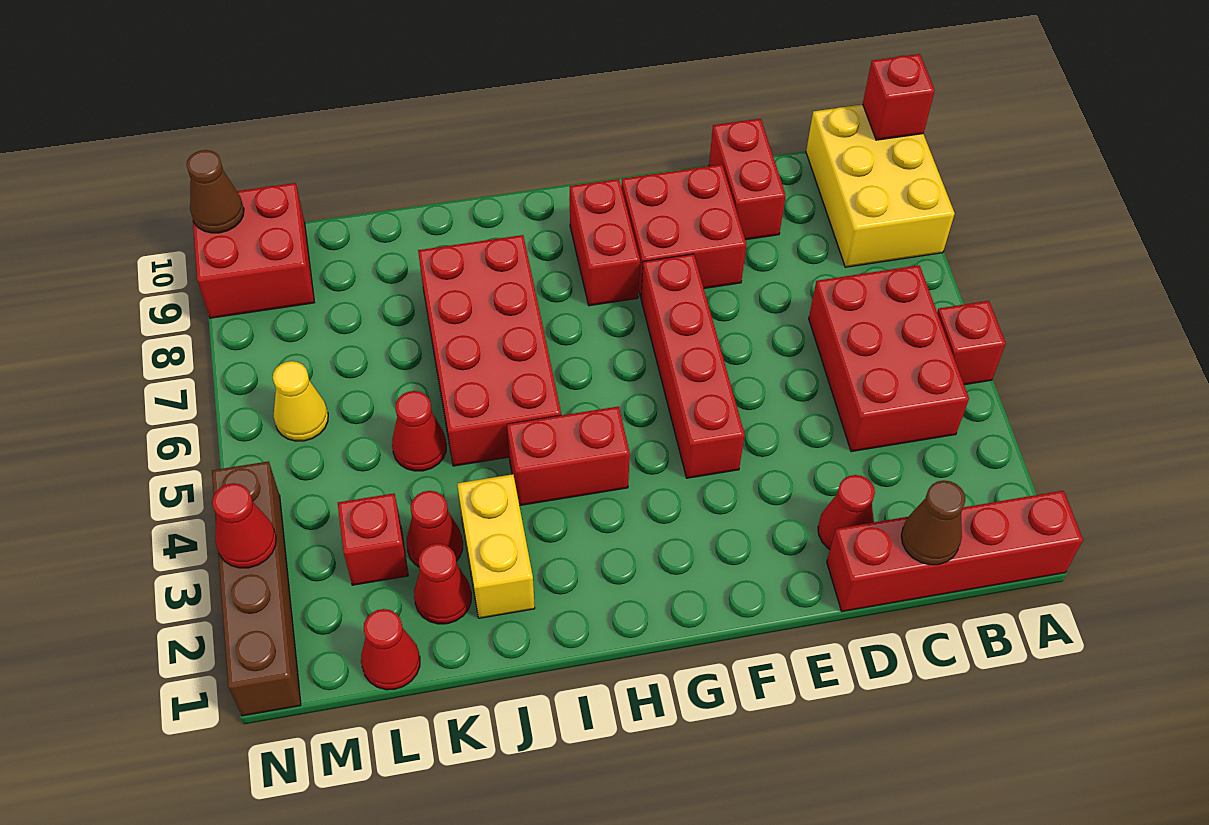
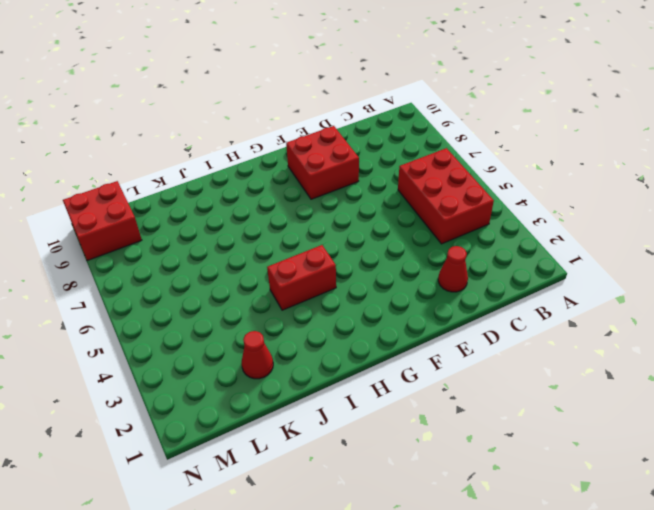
none -> red brick A1:D1 level 1
none -> red brick A5 level 1
none -> yellow brick A8:B10 level 1

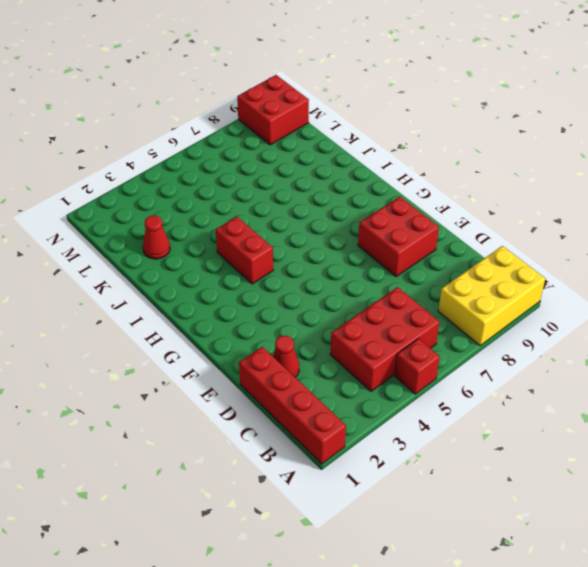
none -> red brick D9:D10 level 1
none -> red brick F4:F7 level 1
none -> red brick G8:G9 level 1

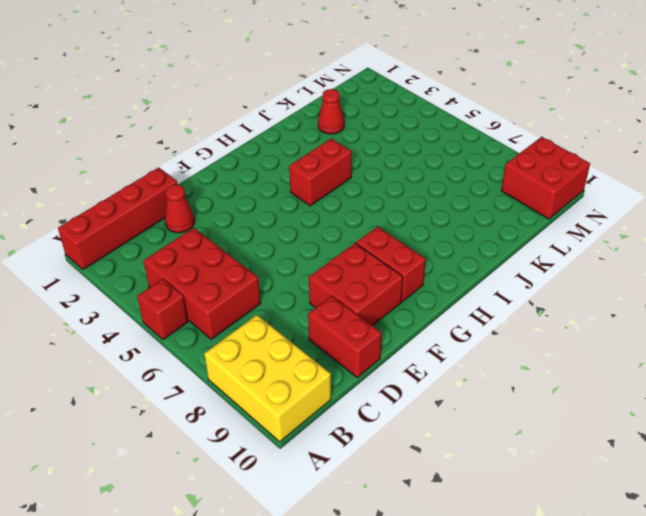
none -> red brick F4:F7 level 1
none -> red brick I5:J8 level 1
none -> yellow brick J2:J3 level 1

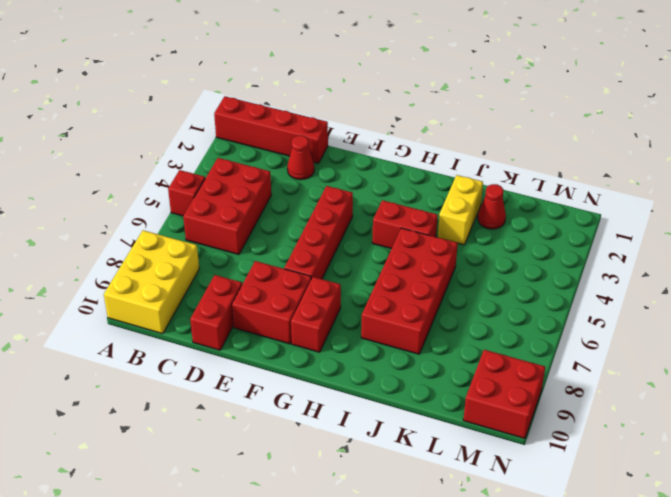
none -> red cone K3 level 1
none -> red cone K5 level 1
none -> red cone L1 level 1

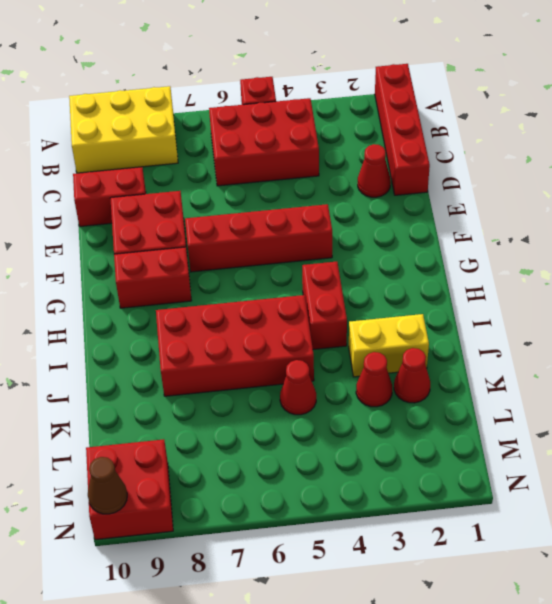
none -> red cone L1 level 1
none -> red brick L3 level 1
none -> yellow cone M6 level 1

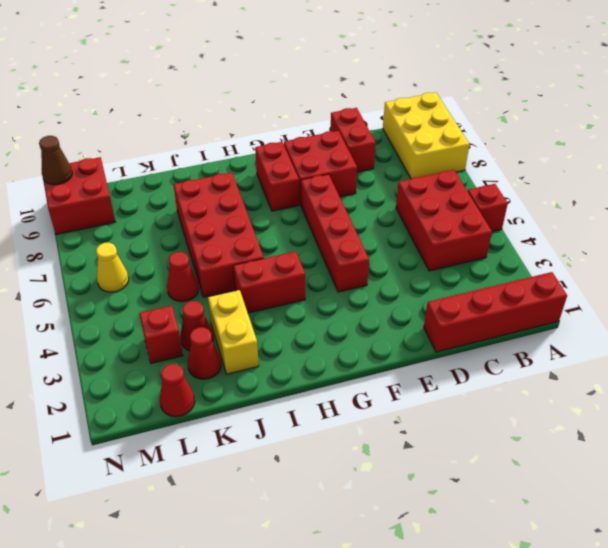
none -> red cone D2 level 1
none -> brown brick N1:N4 level 1
none -> red brick A10 level 2

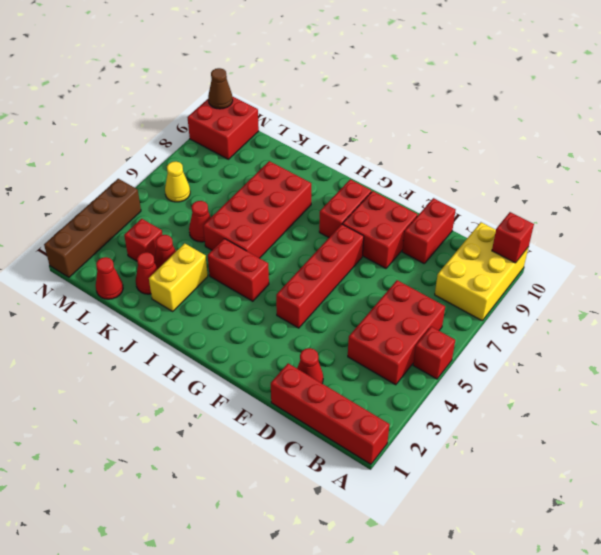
none -> brown cone C1 level 2
none -> red cone N3 level 2

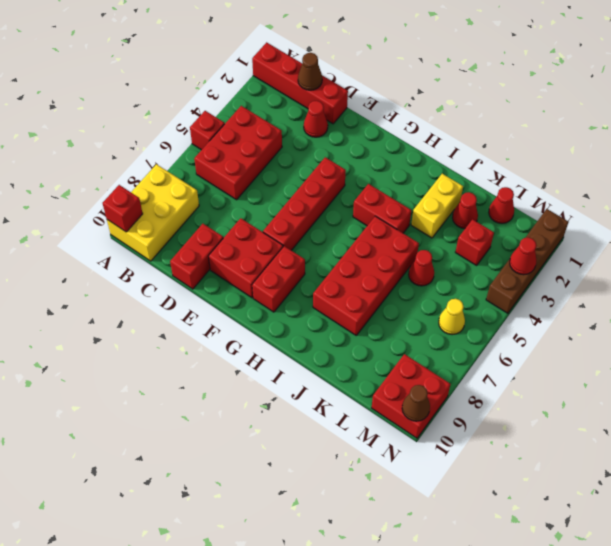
none -> red cone K3 level 1

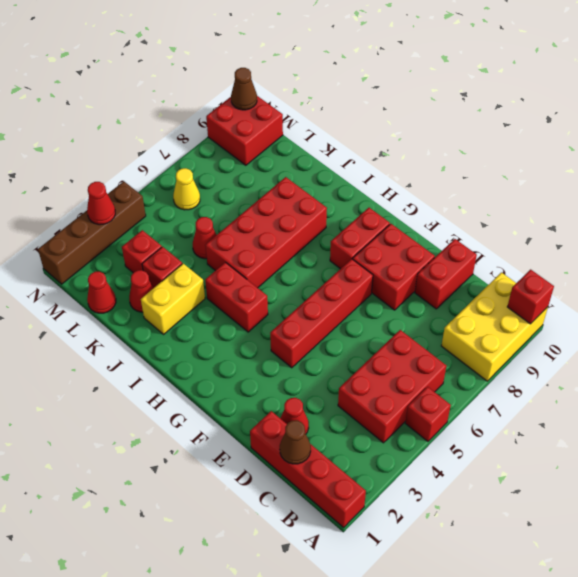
red brick K3 level 1 -> red cone K3 level 1

